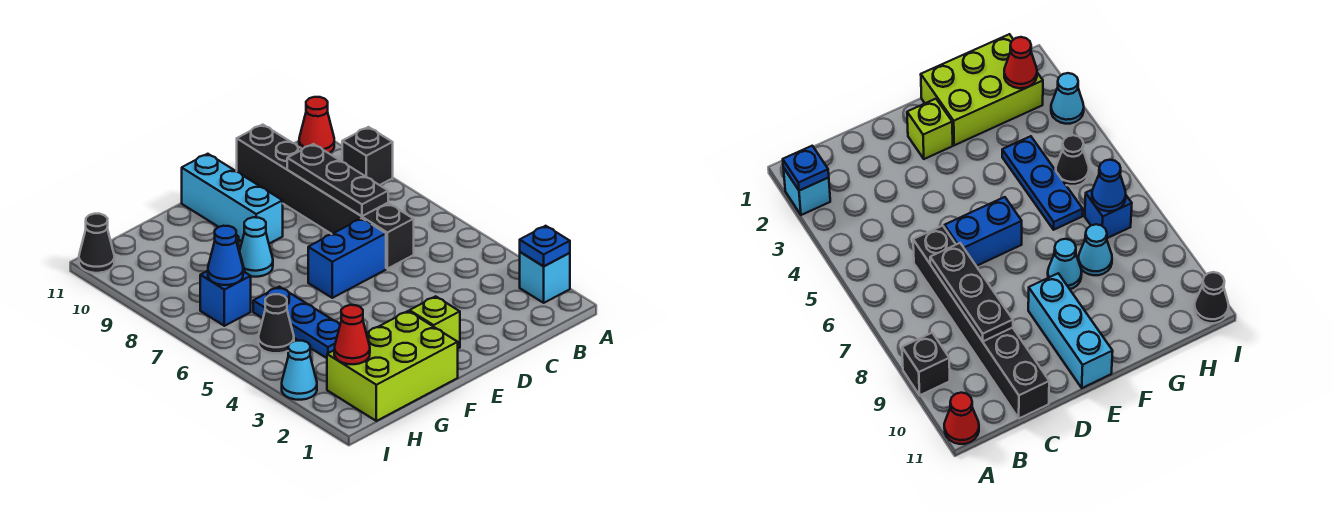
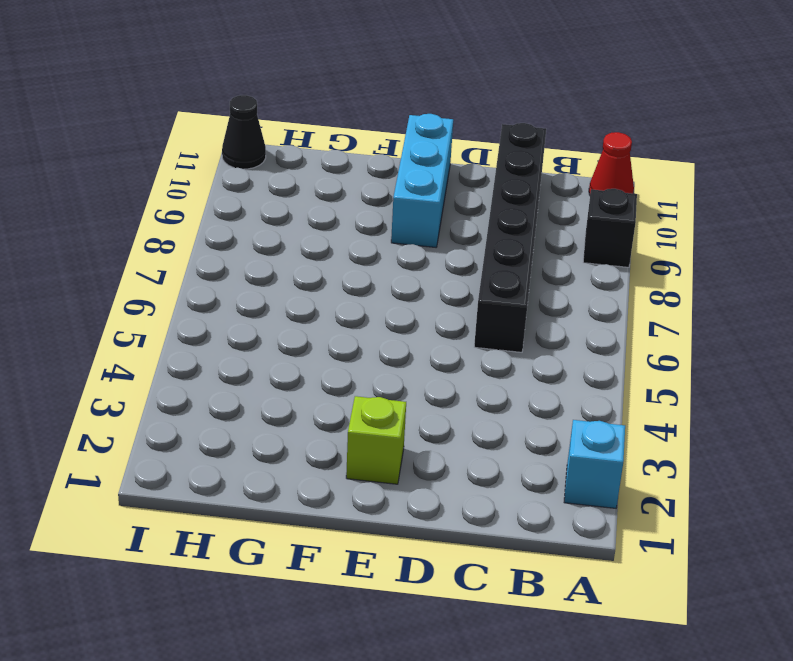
none -> blue brick D6:E6 level 1
none -> lime brick F1:H2 level 1
none -> cyan cone F8 level 1

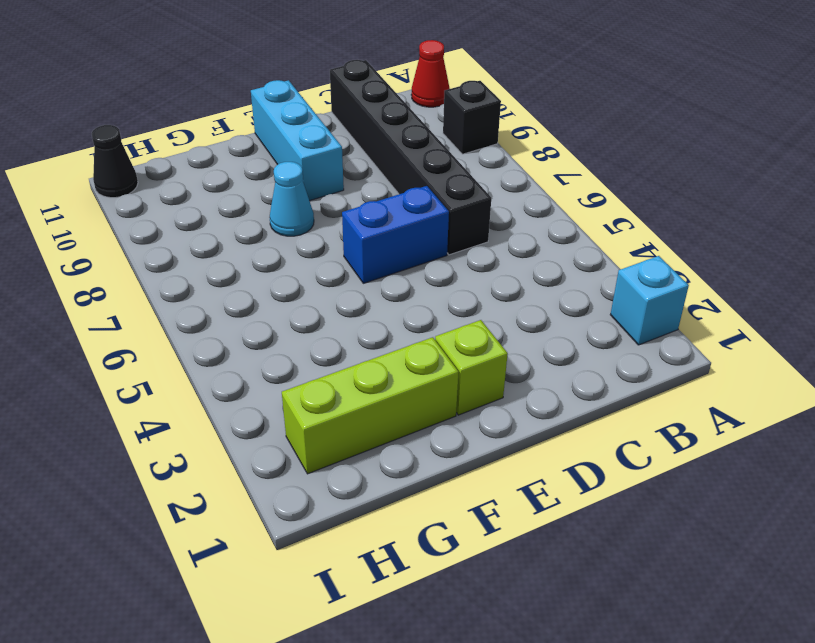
lime brick F2:H2 level 1 -> lime brick F1:H2 level 1
none -> blue plate G4:G6 level 1
none -> cyan cone G8 level 1
none -> black cone H5 level 1

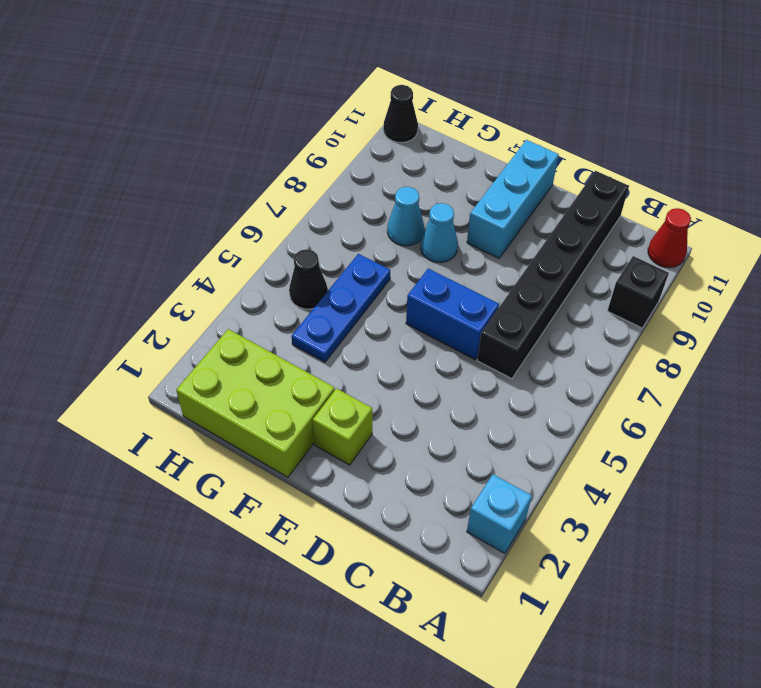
none -> blue brick H7 level 1
none -> cyan cone I3 level 1
none -> blue plate A2 level 2

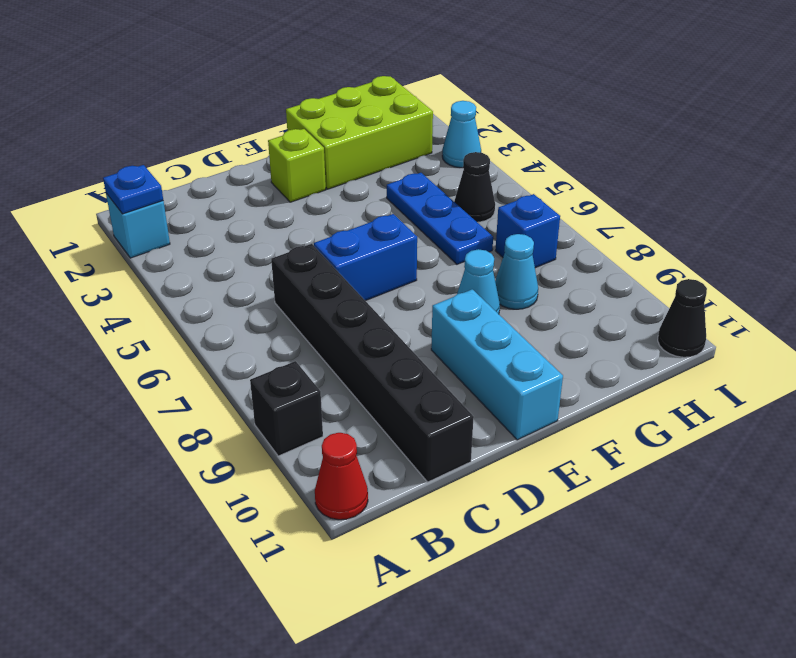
none -> black plate C7:C9 level 2
none -> red cone H2 level 2
none -> blue cone H7 level 2

